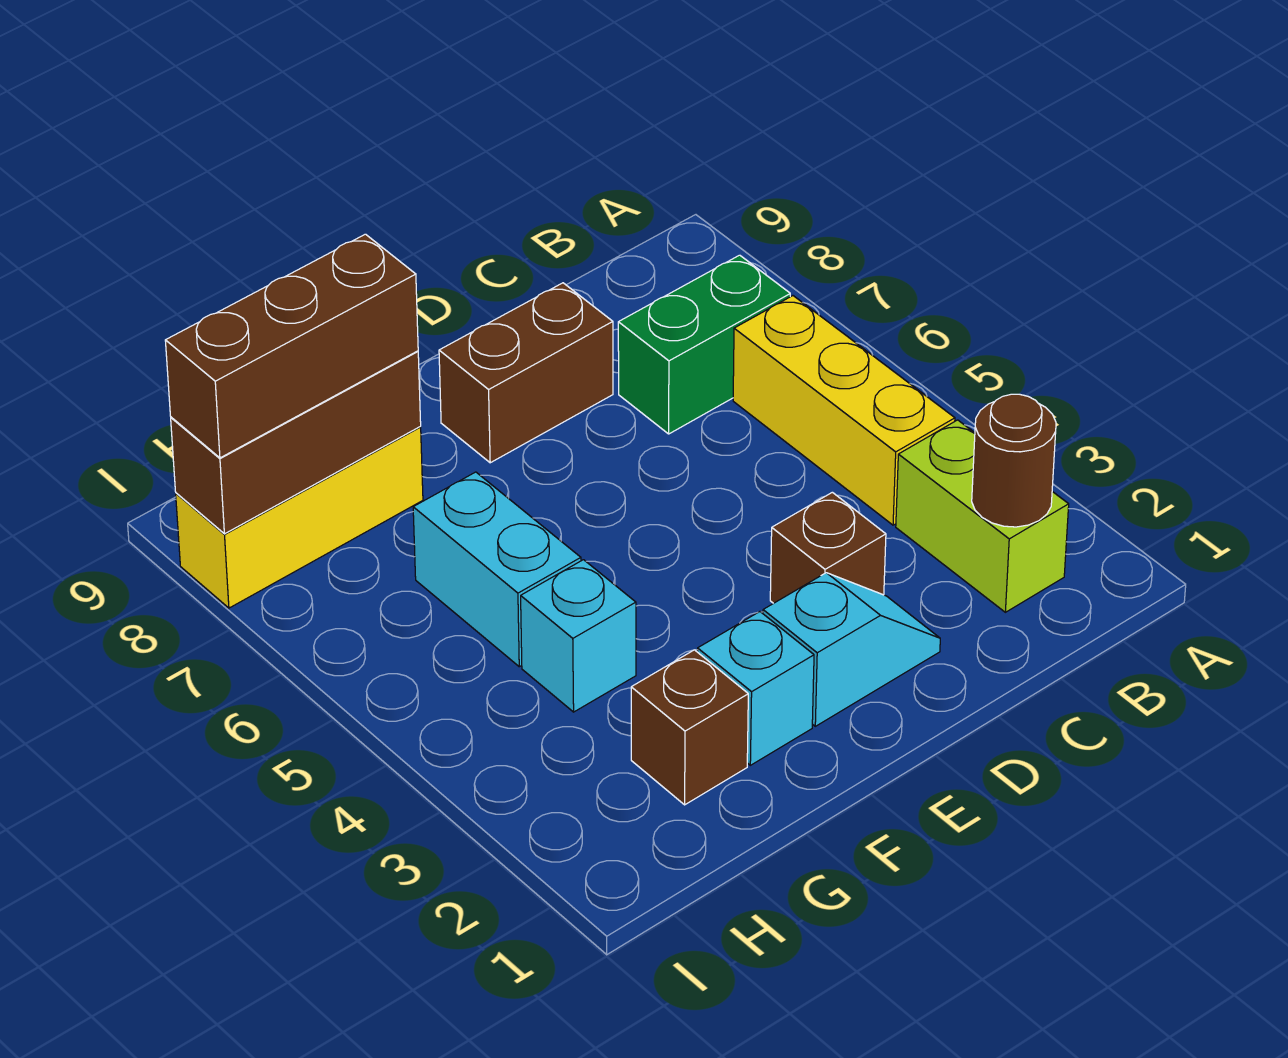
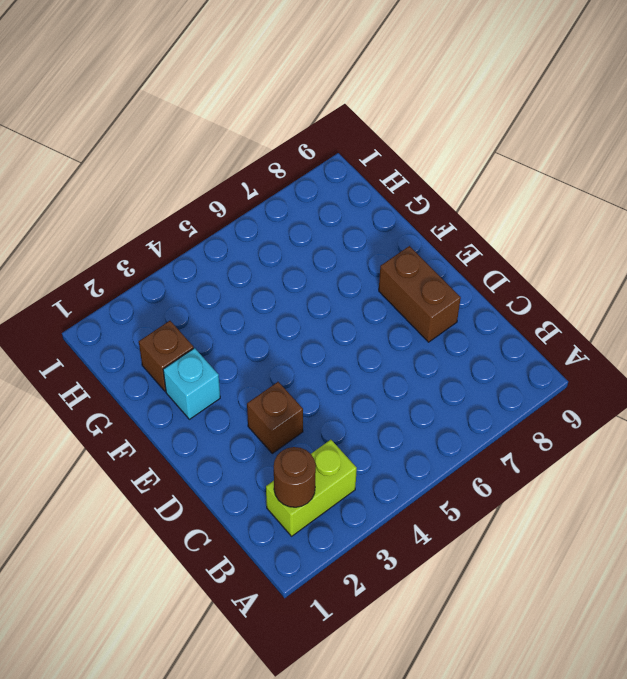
none -> yellow brick B4:B6 level 1
none -> green brick B7:C7 level 1
none -> cyan slope D2:E2 level 1 top E

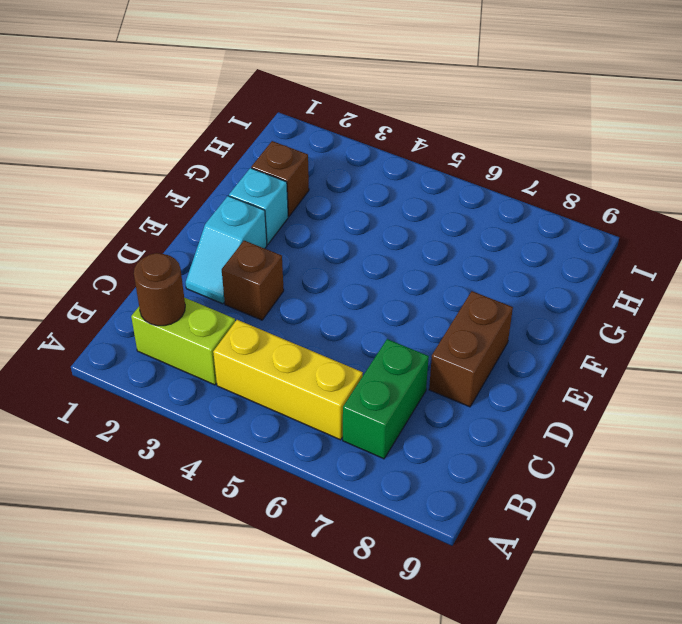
none -> cyan brick G4 level 1
none -> cyan brick G5:G6 level 1
none -> yellow brick G8:I8 level 1

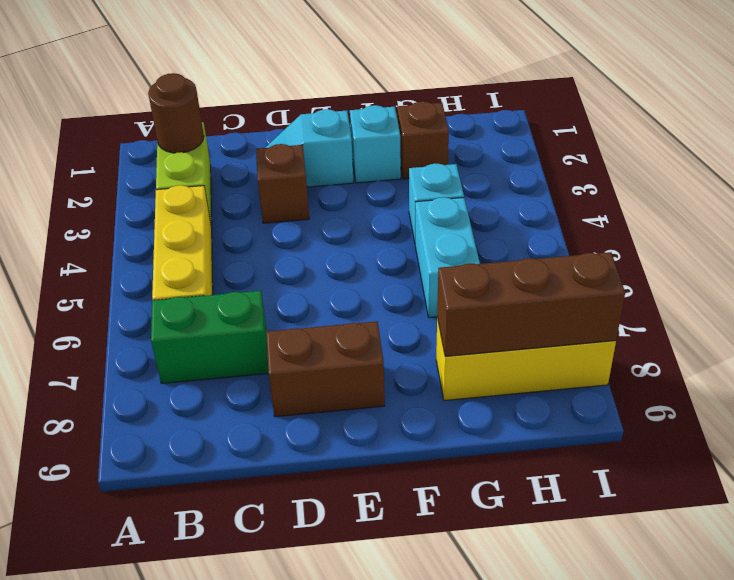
none -> brown brick G8:I8 level 3

